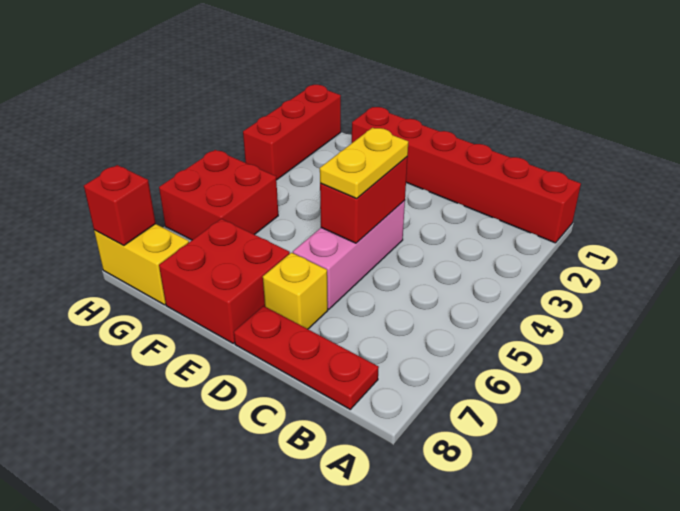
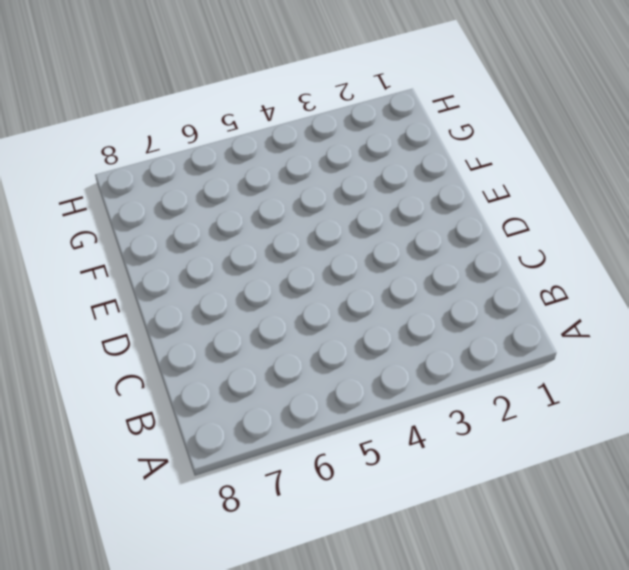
none -> red brick A1:F1 level 1
none -> red plate B8:D8 level 1

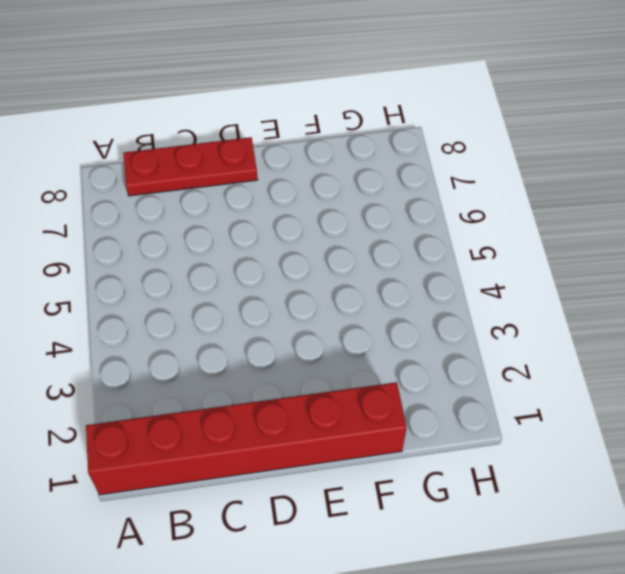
none -> pink brick D4:D6 level 1
none -> yellow brick D7 level 1

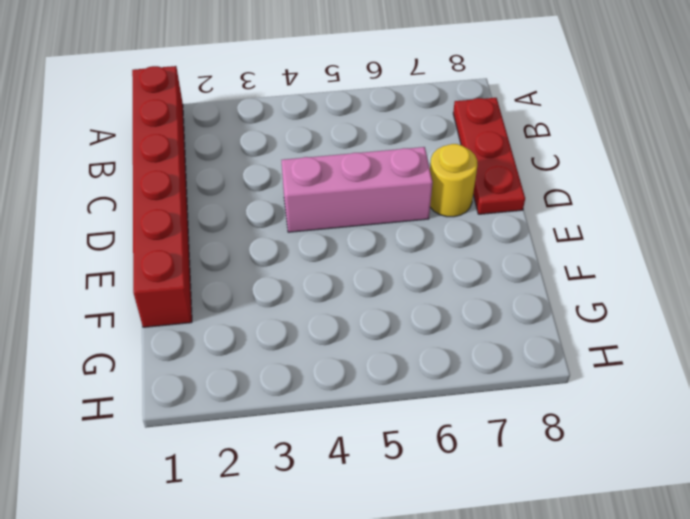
yellow round brick D7 level 1 -> yellow brick D7 level 1
none -> red brick E7:F8 level 1
none -> red brick G5:H6 level 1

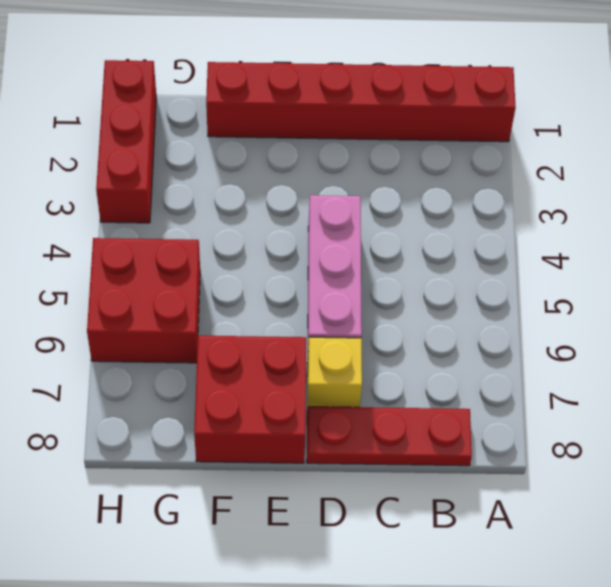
none -> yellow brick G8:H8 level 1
none -> red brick D4:D5 level 2

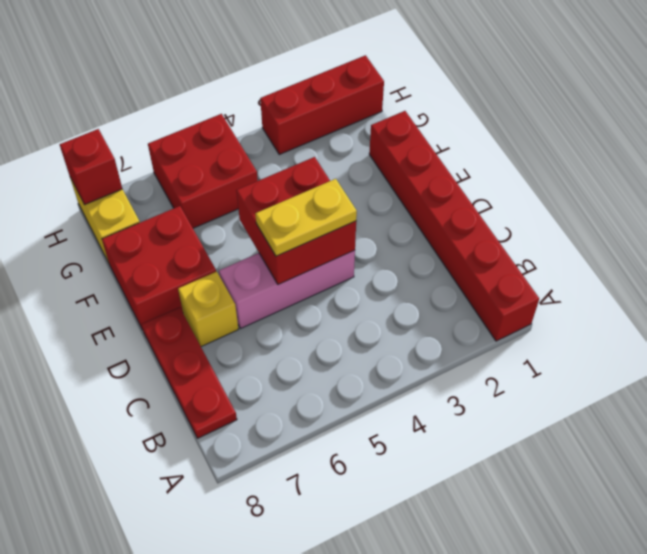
red brick D4:E5 level 2 -> red brick D4:D5 level 2

